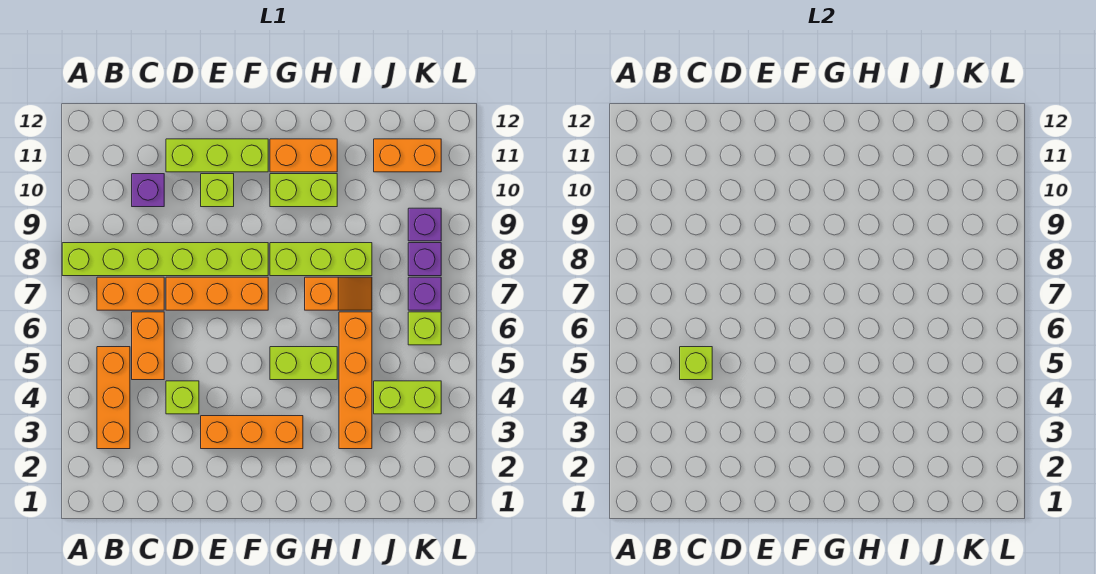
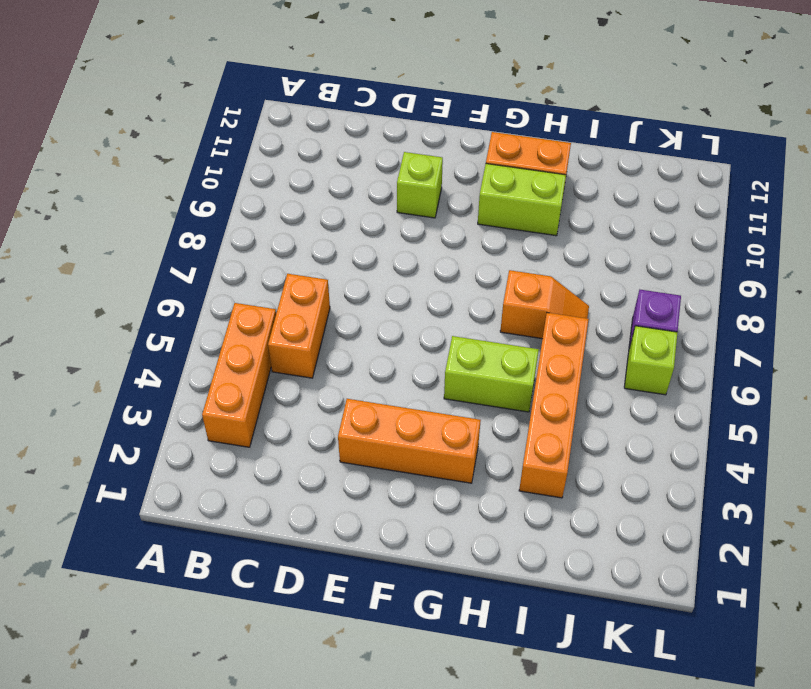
none -> lime brick A8:F8 level 1
none -> orange brick B7:C7 level 1
none -> purple brick C10 level 1

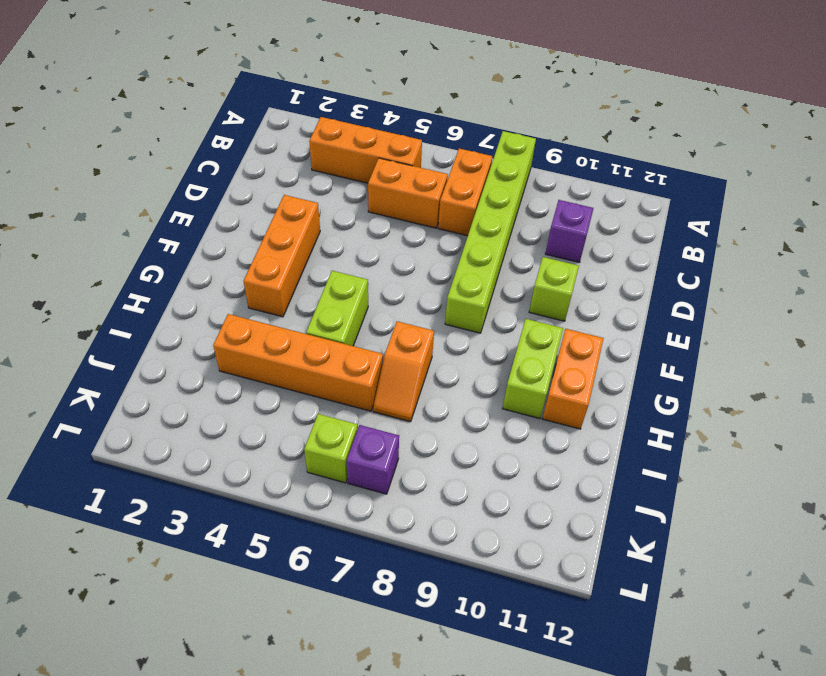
none -> lime brick D4 level 1
none -> orange brick D7:F7 level 1
none -> lime brick D11:F11 level 1

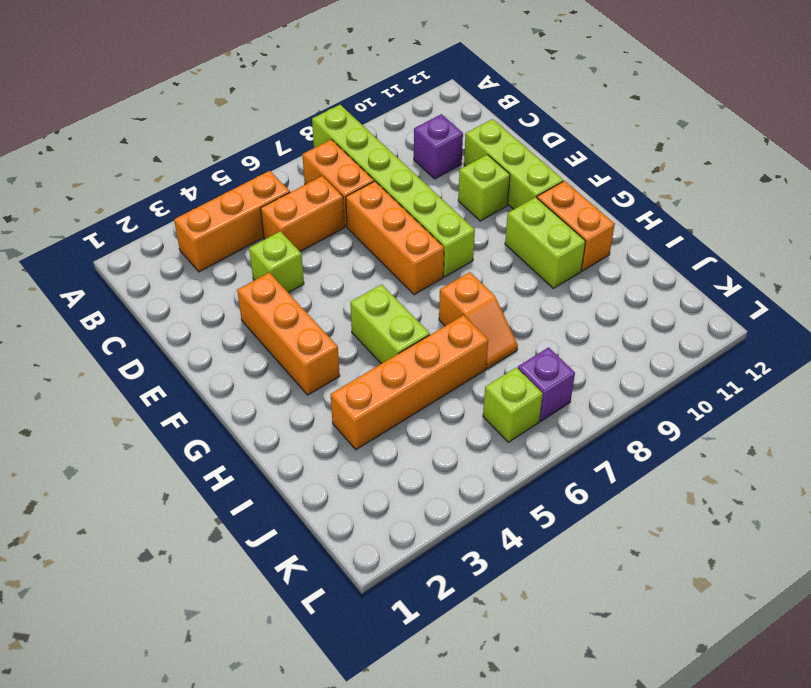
none -> lime brick G8:I8 level 1
none -> lime brick J4:K4 level 1
none -> orange brick J11:K11 level 1

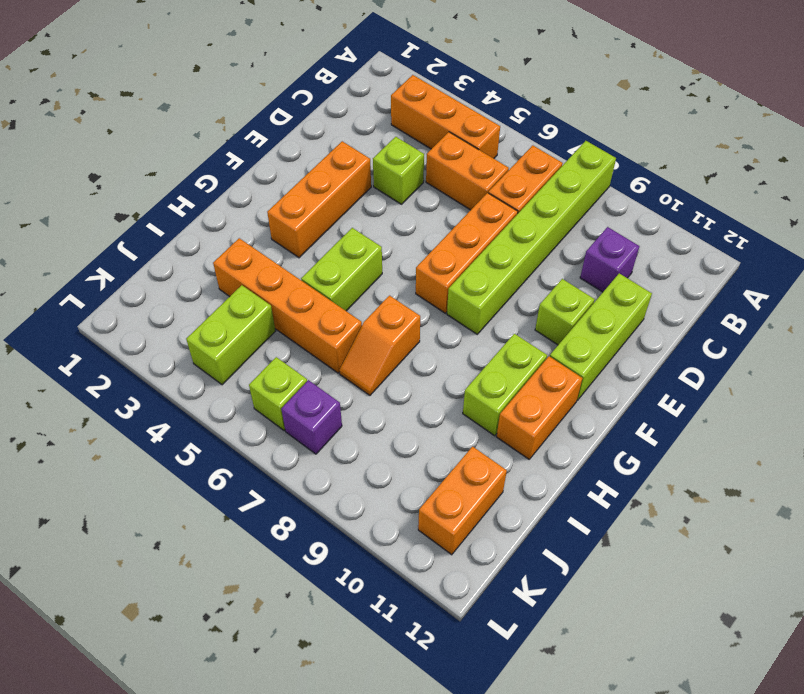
none -> lime brick G8:I8 level 1
none -> purple brick K8 level 1
none -> purple brick K9 level 1

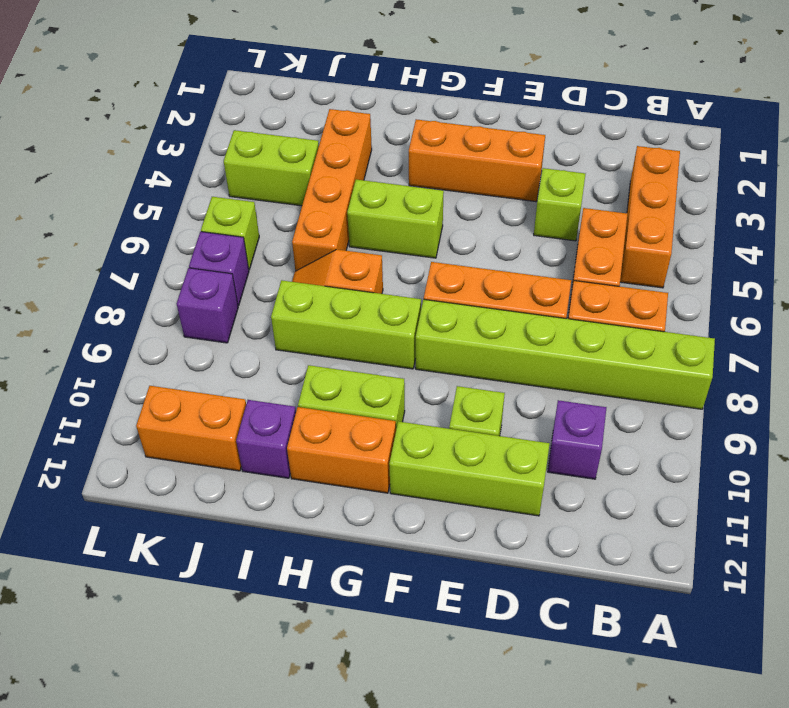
purple brick I11 level 1 -> purple brick K9 level 1
none -> lime brick C5 level 2

